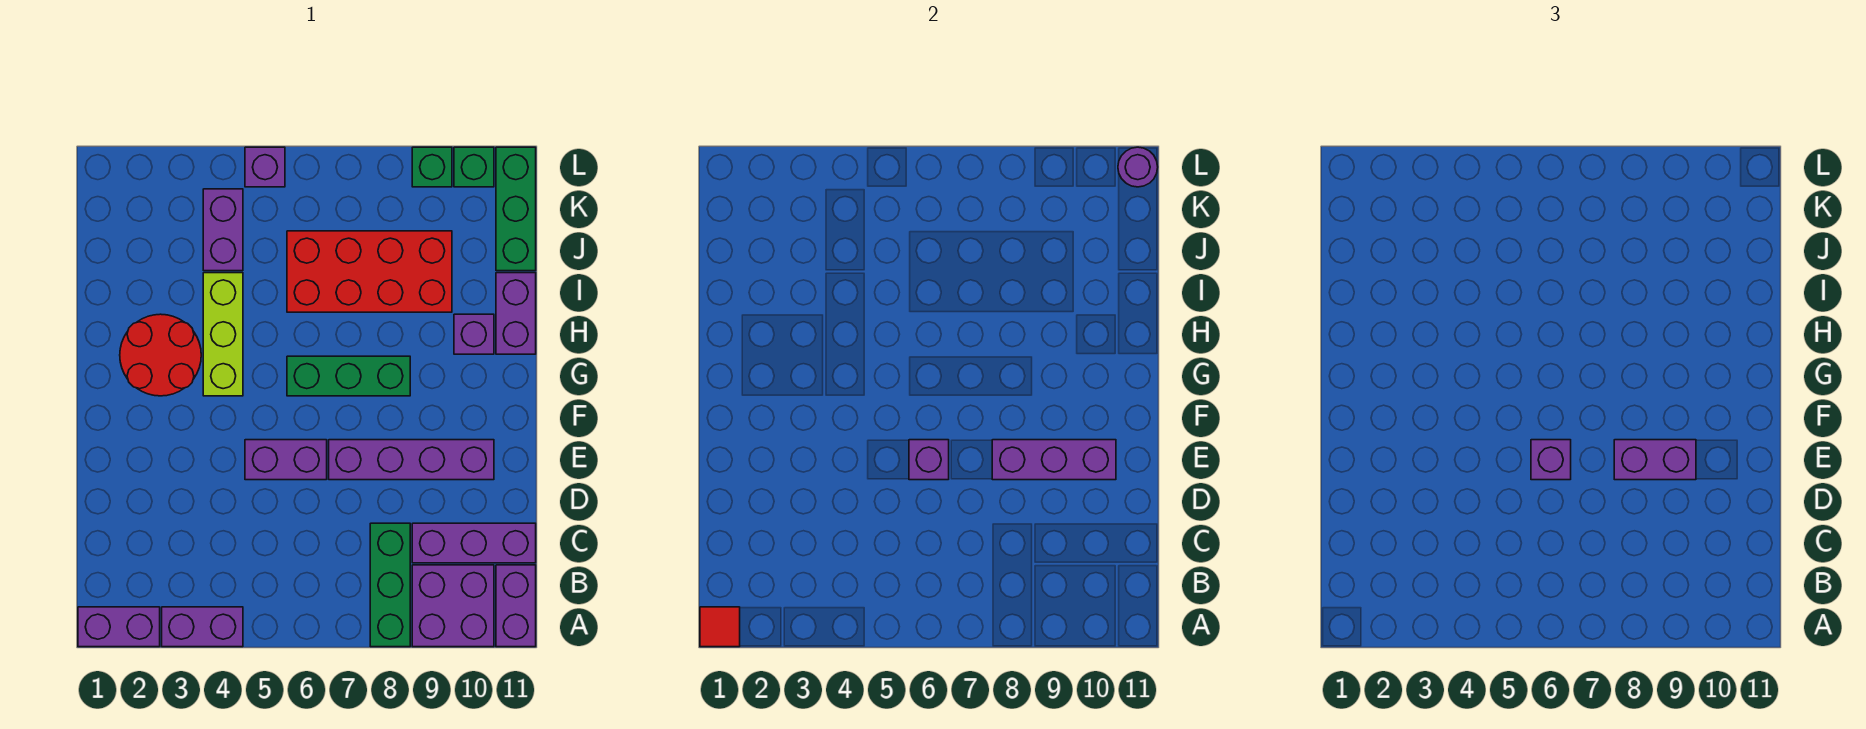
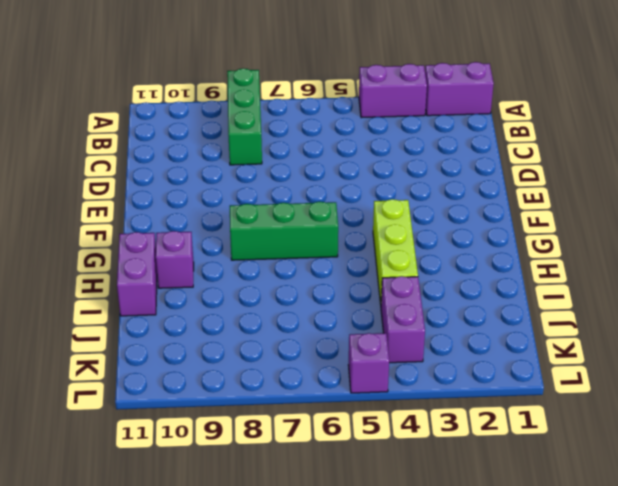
none -> purple brick A9:B10 level 1
none -> purple brick A11:B11 level 1
none -> purple brick C9:C11 level 1

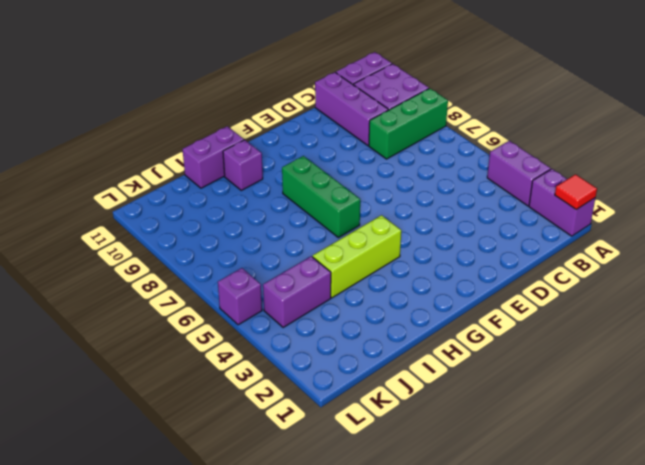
none -> purple brick E5:E6 level 1
none -> purple brick E7:E10 level 1
none -> red round brick G2:H3 level 1

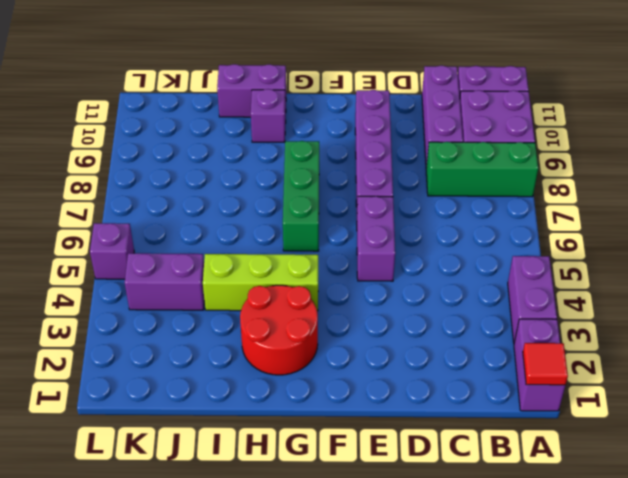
none -> red brick I6:J9 level 1
none -> green brick J11:L11 level 1
none -> green brick L9 level 1

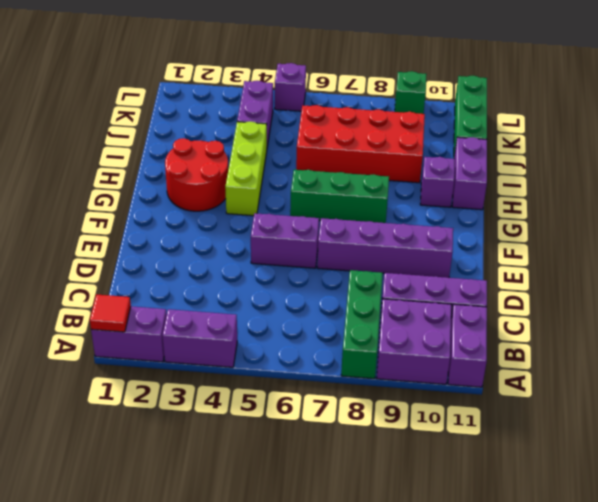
none -> green brick L10 level 1
none -> purple brick E6 level 2
none -> purple brick E8:E10 level 2

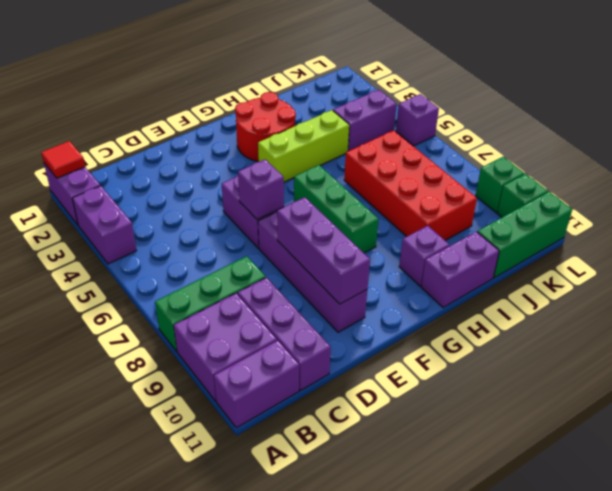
none -> purple round brick L11 level 2
none -> purple brick E6 level 3
none -> purple brick E8:E9 level 3

